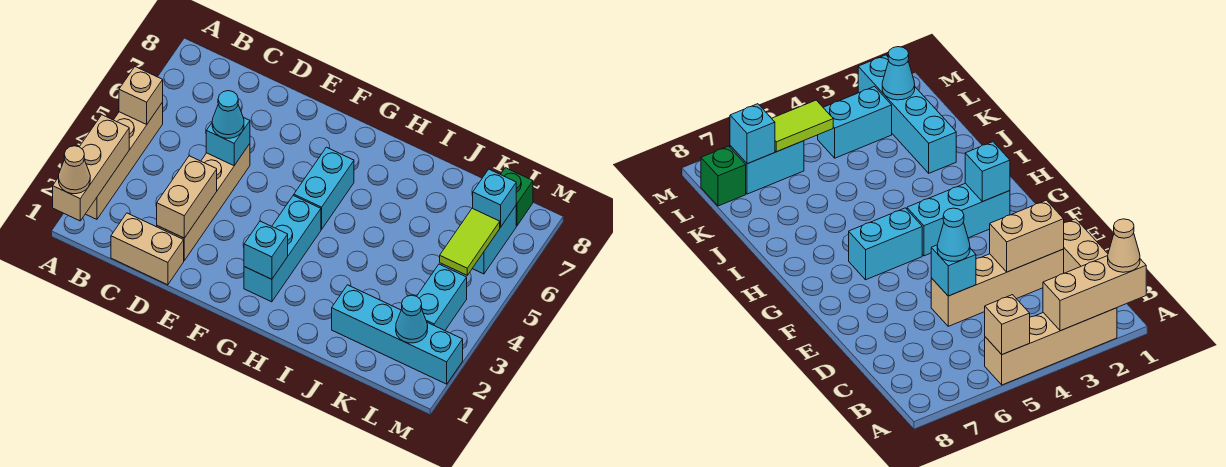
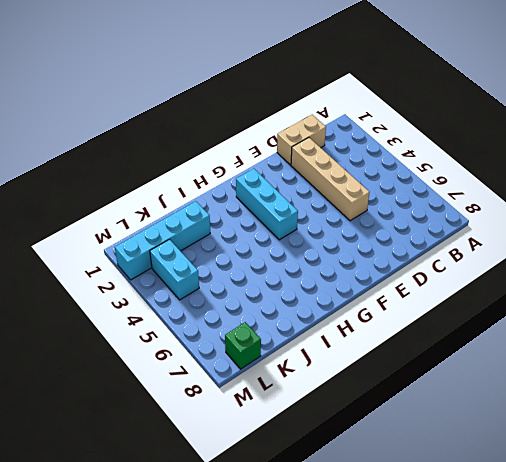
none -> tan brick A2:A5 level 1
none -> cyan brick G5:G6 level 1
none -> cyan brick L6:L7 level 1

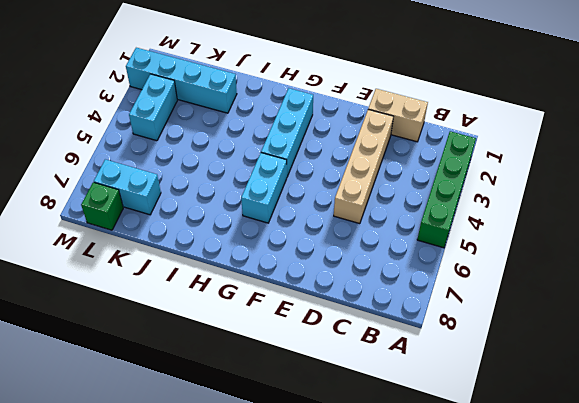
green brick A2:A5 level 1 -> tan brick A2:A5 level 1
cyan brick K7:L7 level 1 -> cyan brick L6:L7 level 1
none -> tan brick A1:A3 level 2
none -> tan brick A5 level 2
none -> tan brick D2:D3 level 2

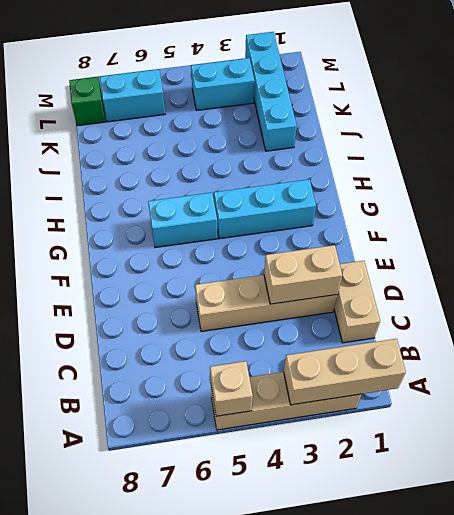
none -> cyan brick D5 level 2
none -> cyan brick G2 level 2
none -> cyan cone L2 level 2

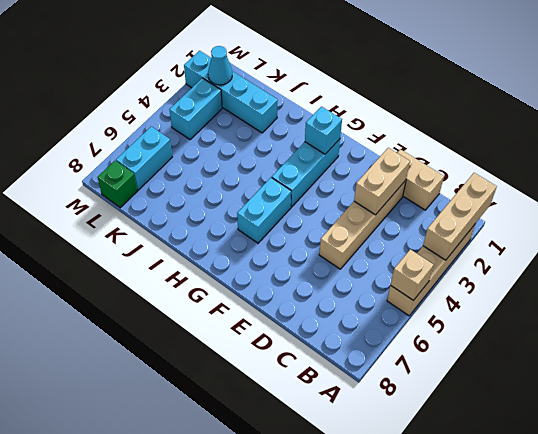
none -> cyan brick D5 level 2
none -> lime tile L5:L6 level 2
none -> cyan brick L7 level 2

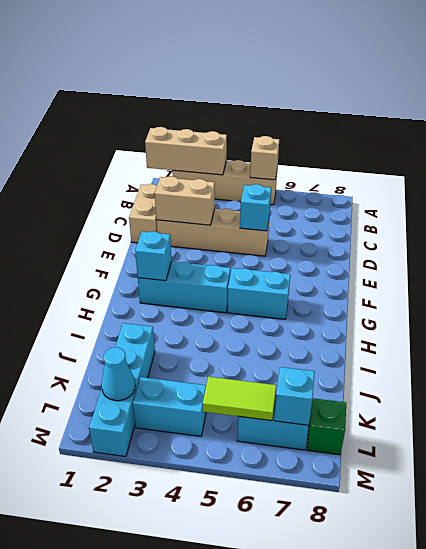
none -> tan cone A1 level 3
none -> cyan cone D5 level 3

